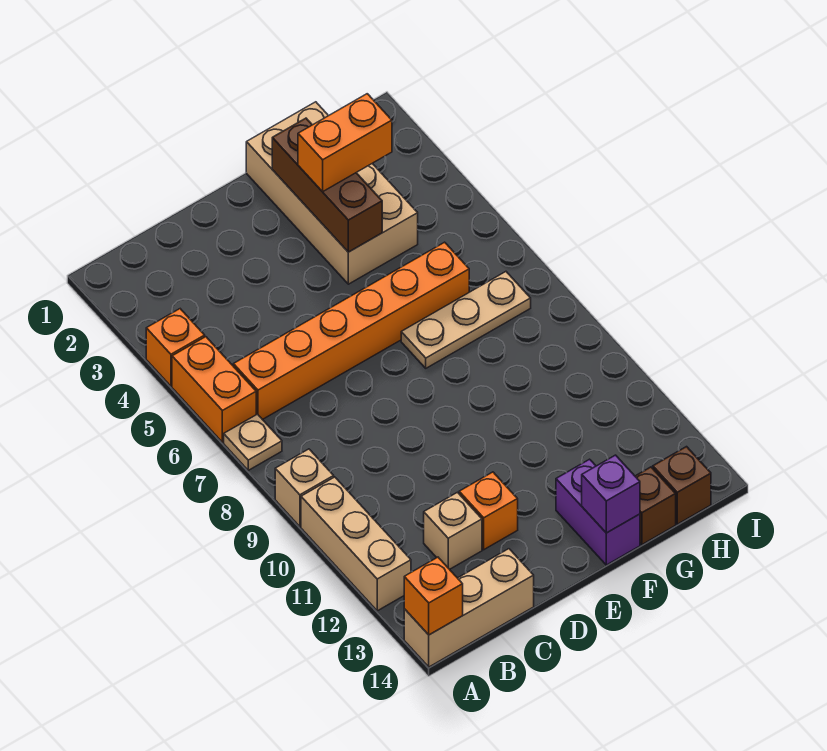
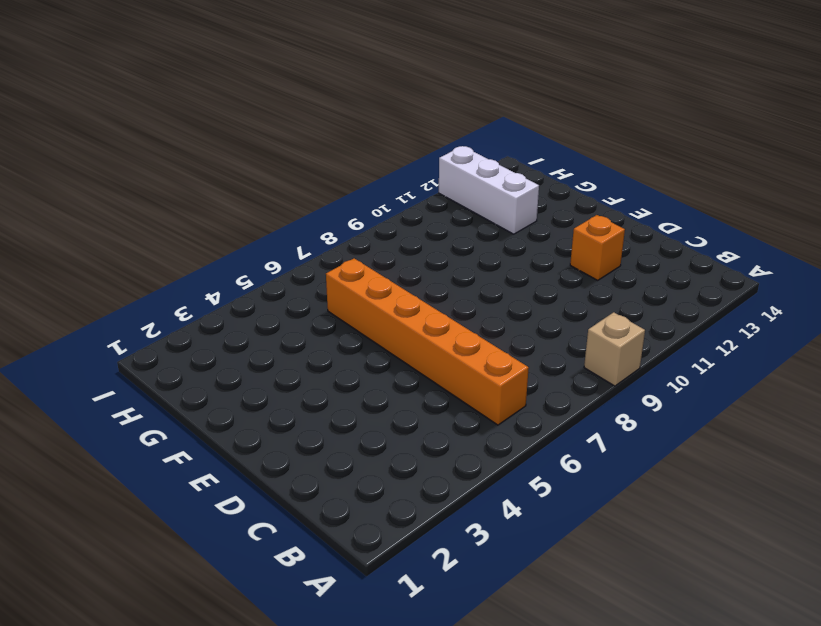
white brick G12:I12 level 1 -> none
none -> orange brick A4 level 1
none -> orange brick A5:A6 level 1
none -> tan plate A7 level 1

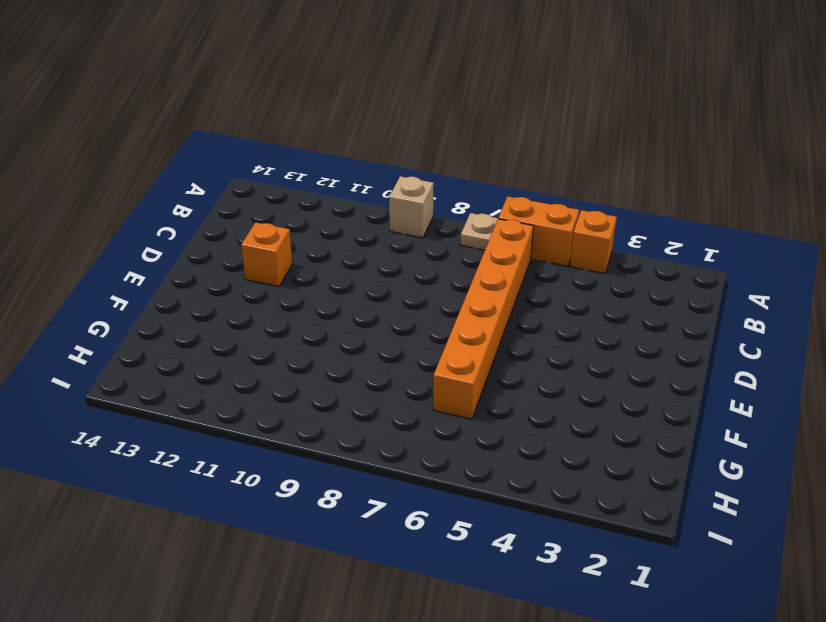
none -> tan brick A10:A12 level 1
none -> tan brick A14:C14 level 1
none -> tan brick C12 level 1

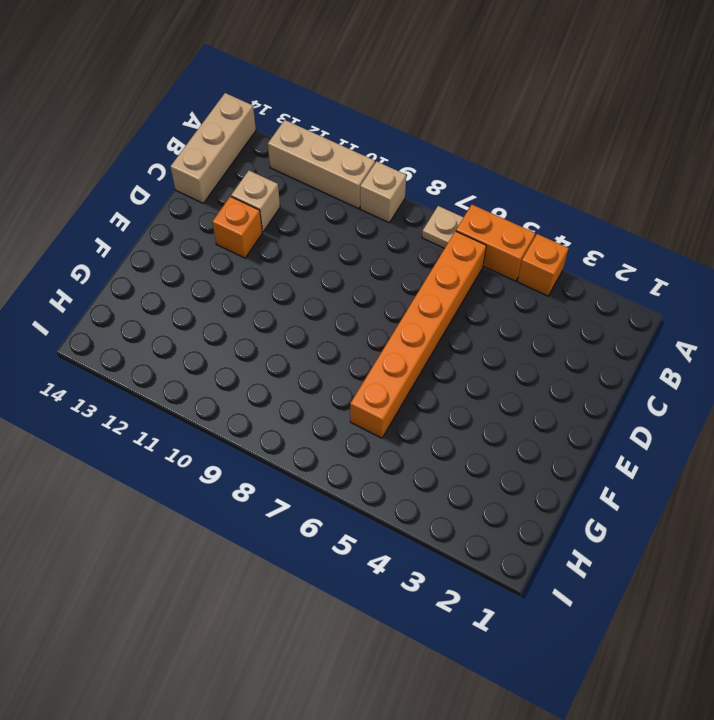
none -> tan brick F1:G4 level 1
none -> tan plate F7:H7 level 1
none -> purple brick F13:F14 level 1

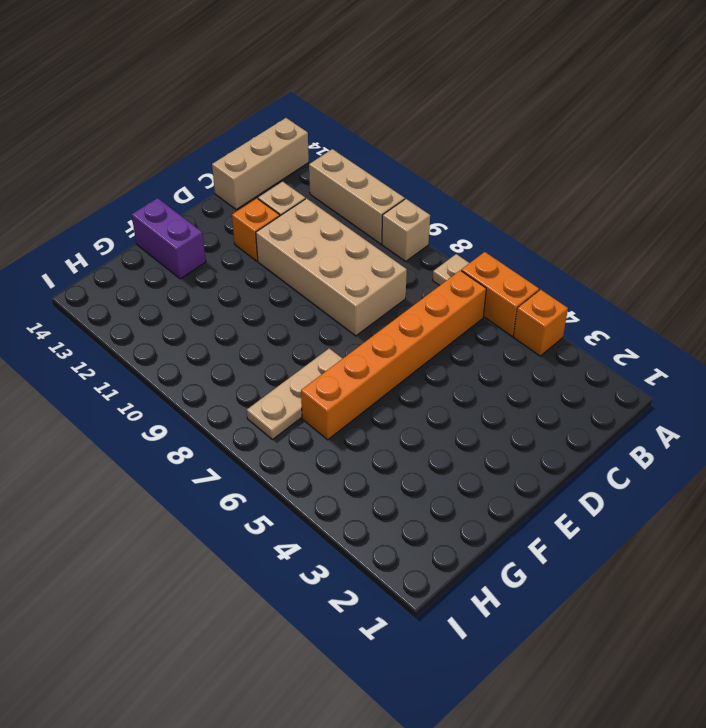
tan brick C8:D11 level 1 -> tan brick F1:G4 level 1
none -> brown brick G14 level 1
none -> brown brick H14 level 1
none -> orange brick A14 level 2

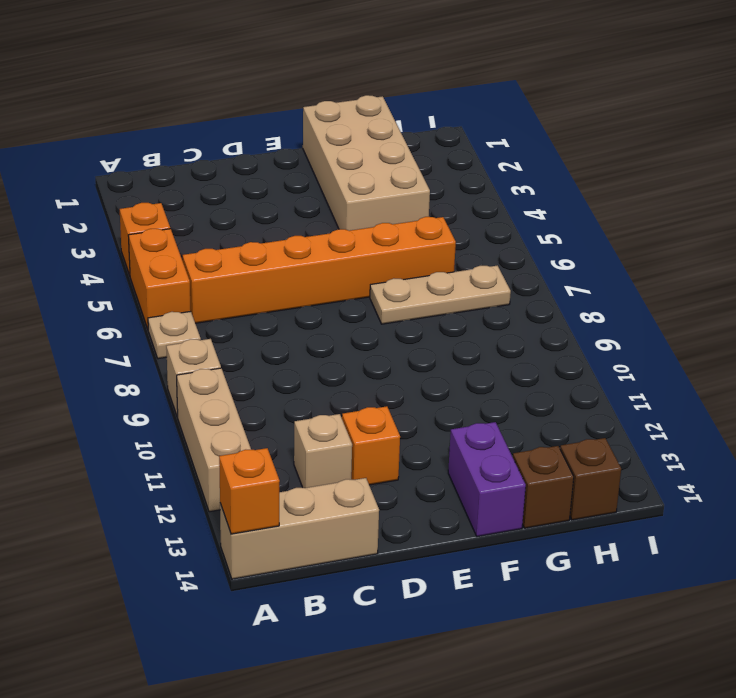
none -> brown brick F2:F4 level 2
none -> purple brick F14 level 2
none -> orange brick F3:G3 level 3

